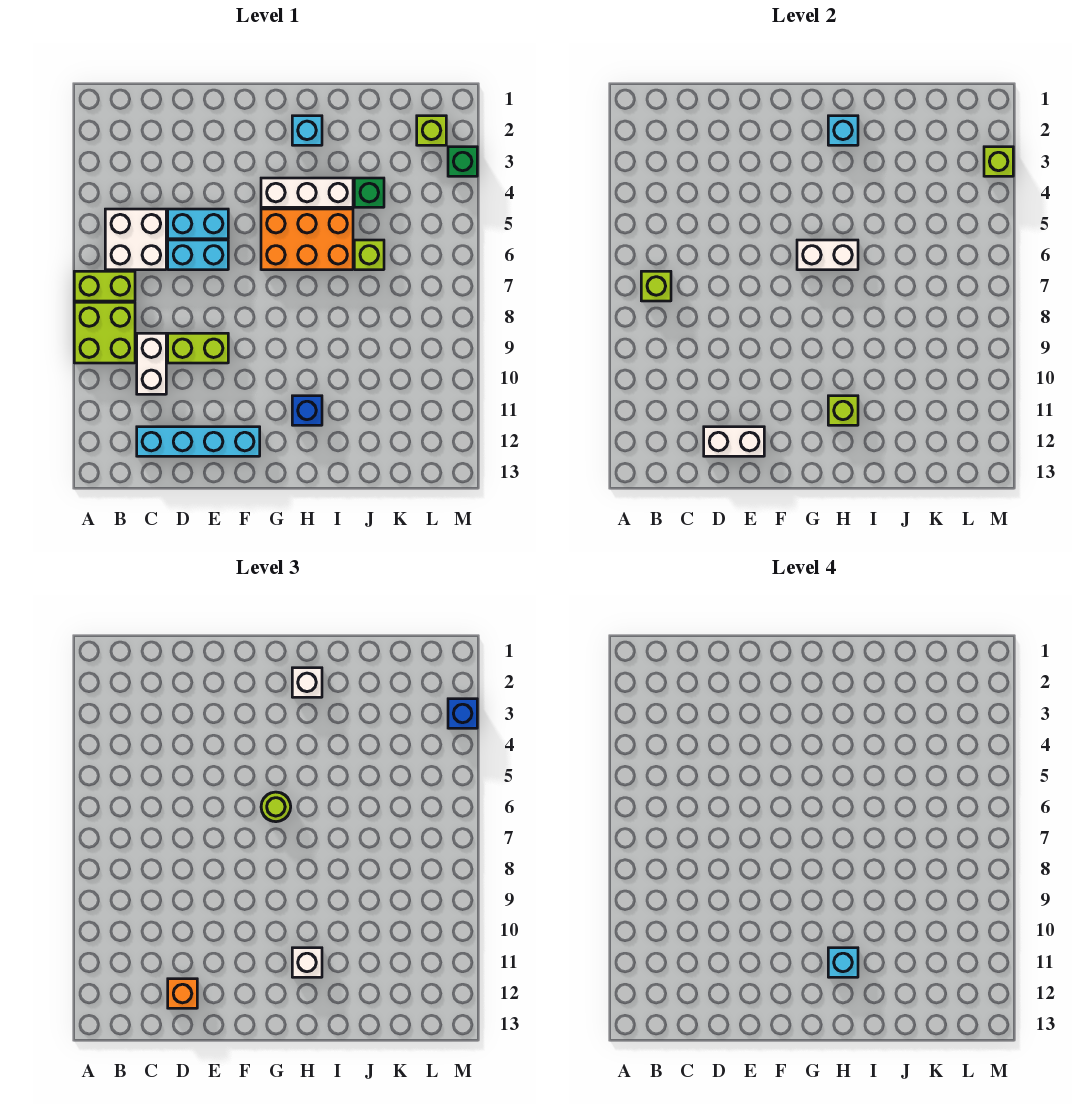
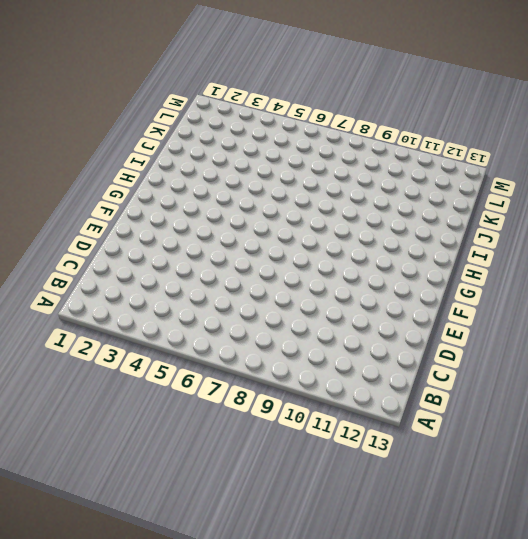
none -> lime brick A7:B7 level 1
none -> lime brick A8:B9 level 1
none -> white brick B5:C6 level 1

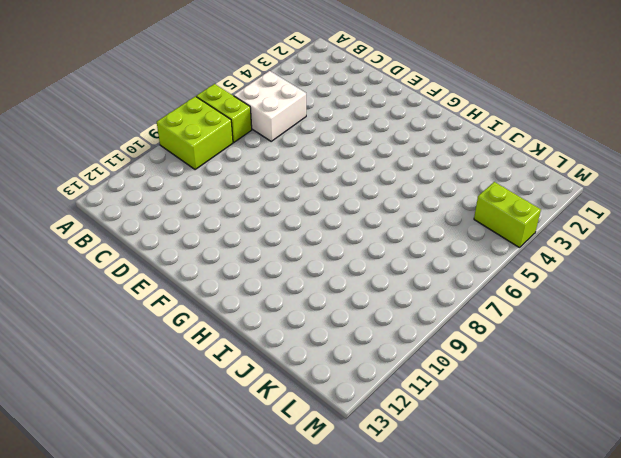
lime brick L4:M4 level 1 -> lime brick D9:E9 level 1
none -> white brick C9:C10 level 1
none -> cyan brick C12:F12 level 1
none -> cyan brick D5:E5 level 1

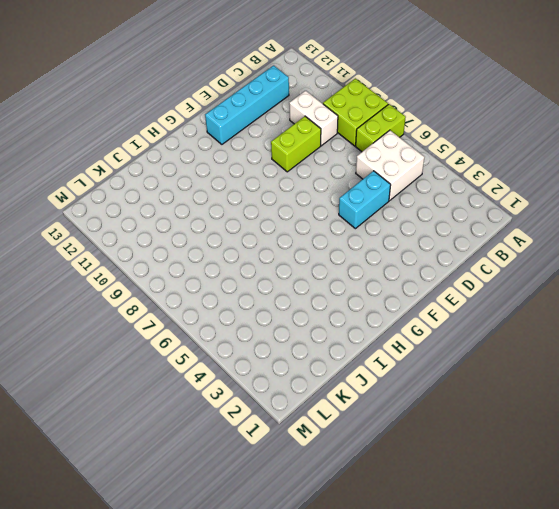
none -> cyan brick D6:E6 level 1
none -> white brick G4:I4 level 1
none -> orange brick G5:I6 level 1

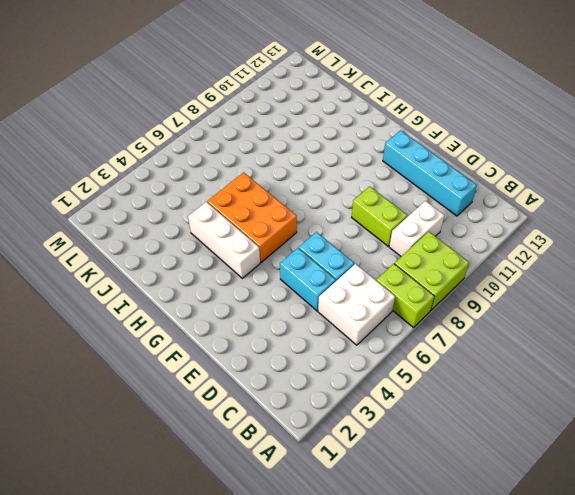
none -> cyan brick H2 level 1
none -> blue brick H11 level 1
none -> green brick J4 level 1

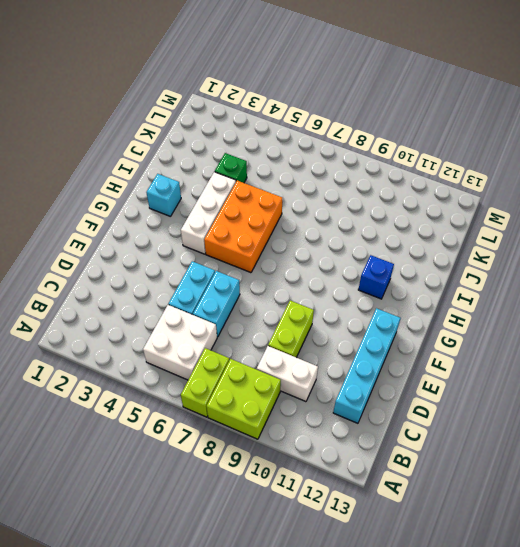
none -> lime brick J6 level 1
none -> lime brick L2 level 1
none -> green brick M3 level 1

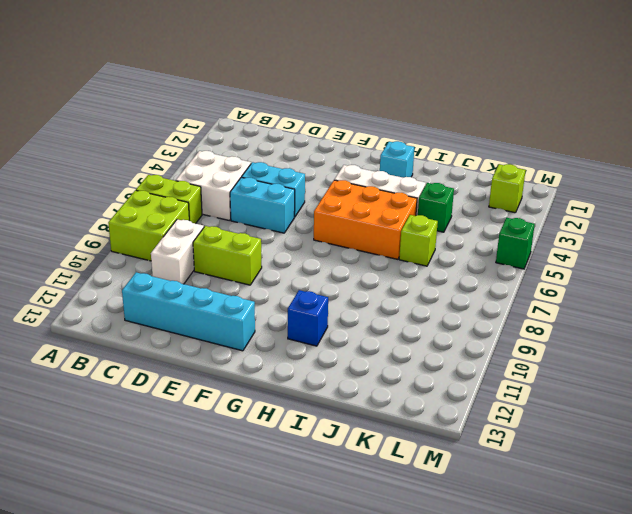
green brick M5 level 1 -> green brick M3 level 1
none -> lime brick B7 level 2
none -> white brick D12:E12 level 2
none -> white brick G6:H6 level 2

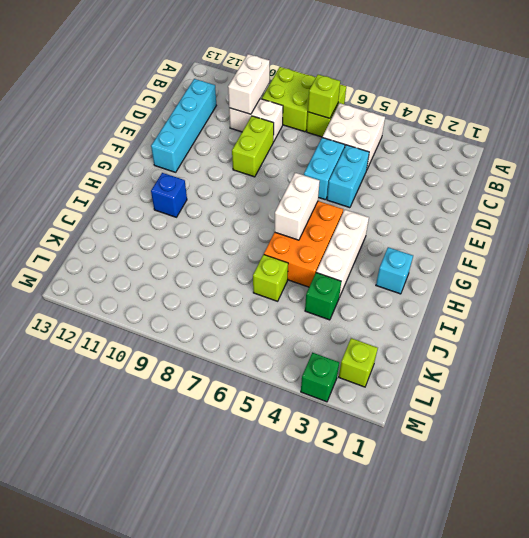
white brick B10:C10 level 2 -> white brick D12:E12 level 2
none -> cyan brick H2 level 2
none -> lime brick H11 level 2
none -> lime brick M3 level 2

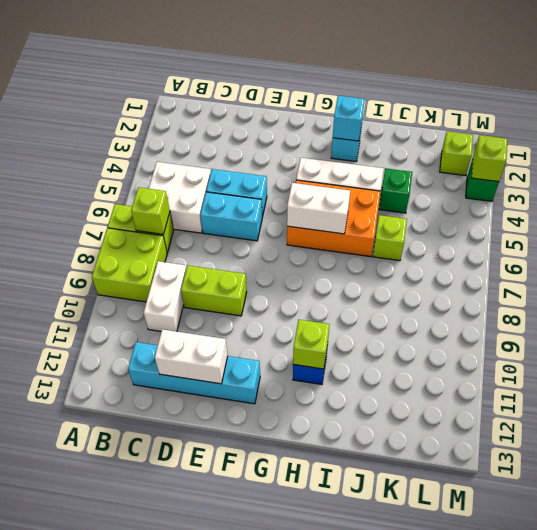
none -> orange brick D12 level 3
none -> lime round brick G6 level 3
none -> white brick H2 level 3

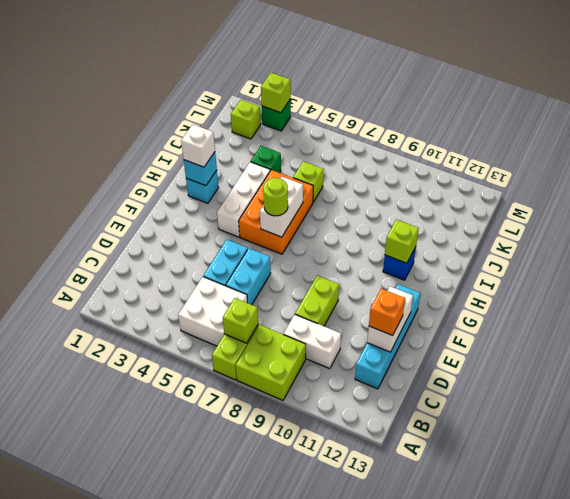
none -> white brick H11 level 3
none -> blue brick M3 level 3
none -> cyan brick H11 level 4

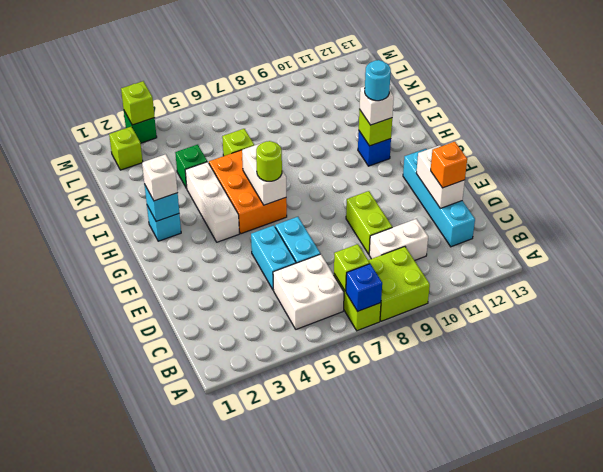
blue brick A7 level 2 -> blue brick M3 level 3
cyan round brick H11 level 4 -> cyan brick H11 level 4

